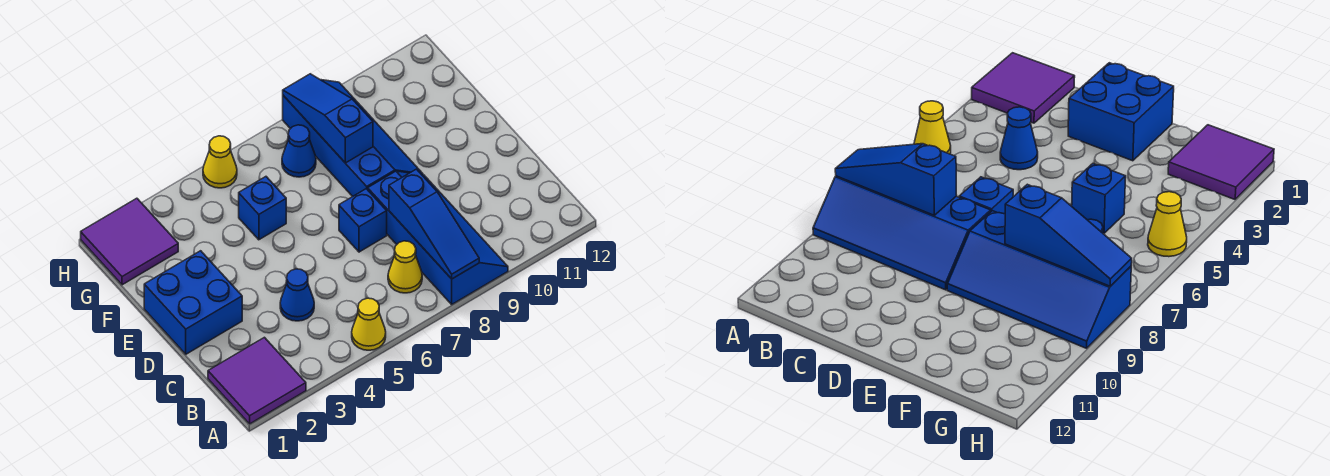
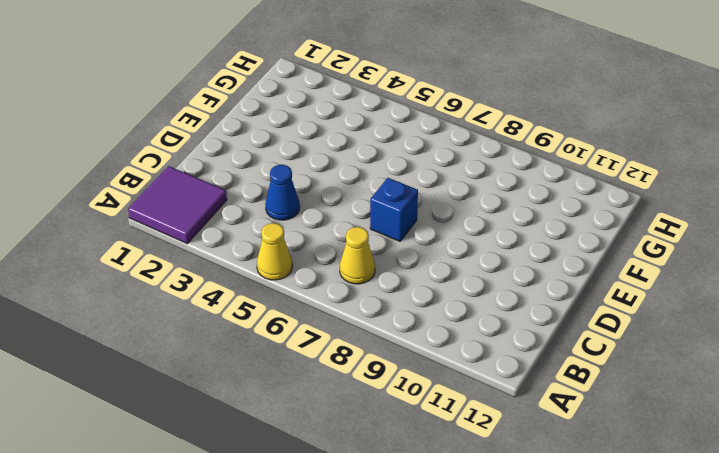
none -> blue slope A8:D9 level 1 top 8
none -> blue brick D1:E2 level 1
none -> blue slope E8:H9 level 1 top 8

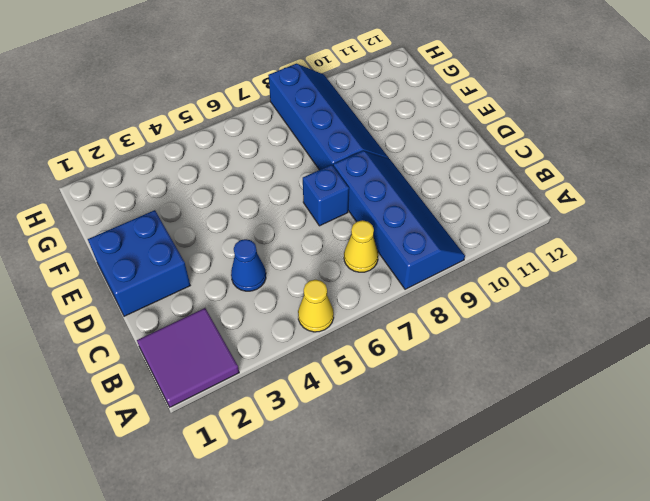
none -> blue brick F5 level 1
none -> purple tile G1:H2 level 1
none -> blue cone G7 level 1

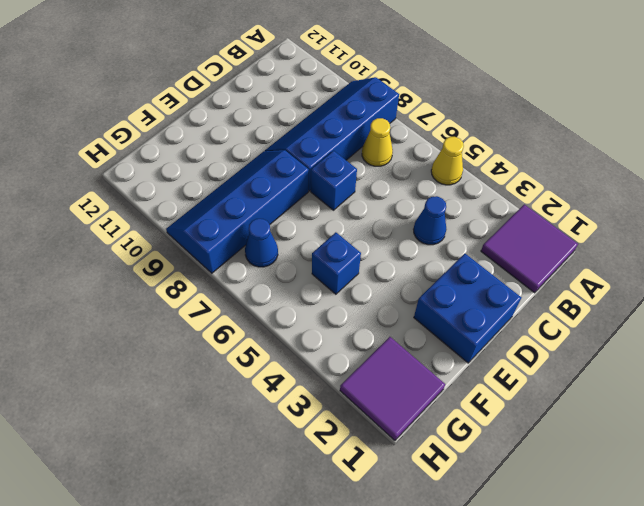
none -> yellow cone H5 level 1
none -> blue slope A8:C8 level 2 top C
none -> blue slope F8:H8 level 2 top F

